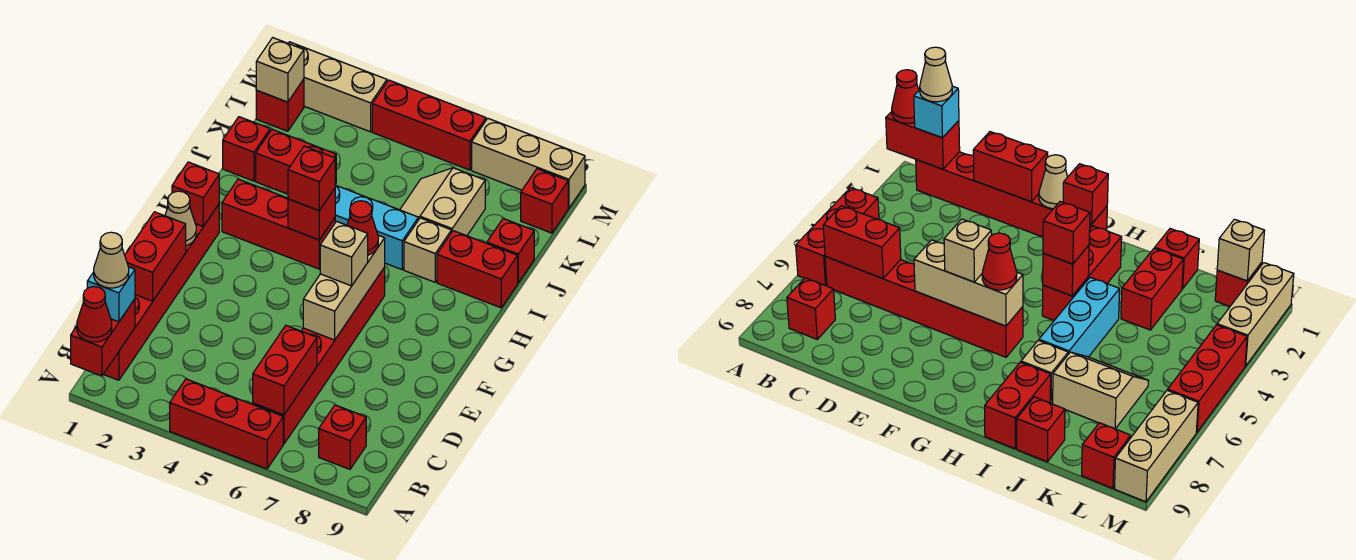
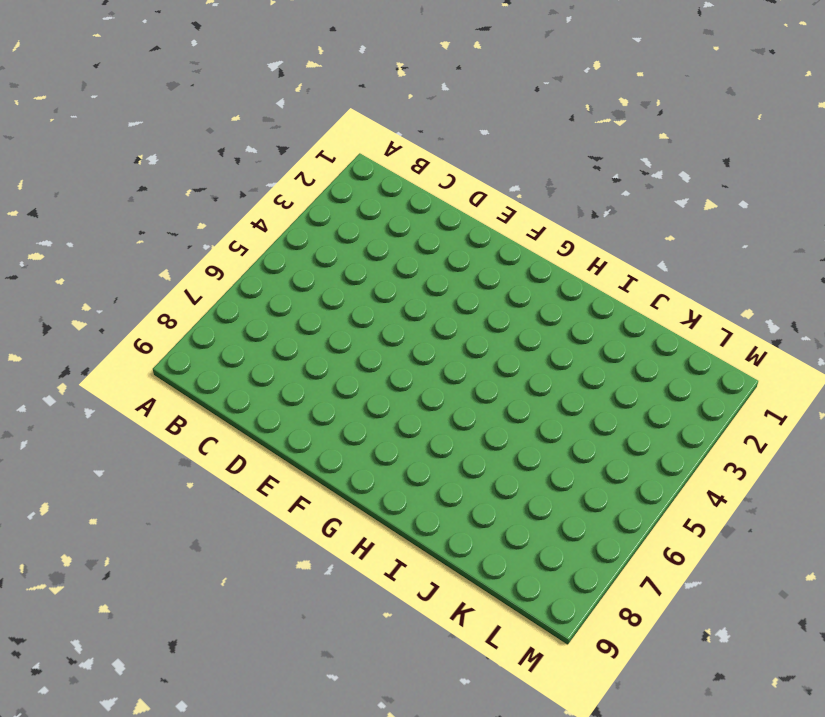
none -> red brick A4:A6 level 1
none -> red brick B1:G1 level 1
none -> red brick B6:G6 level 1
none -> red brick B8 level 1

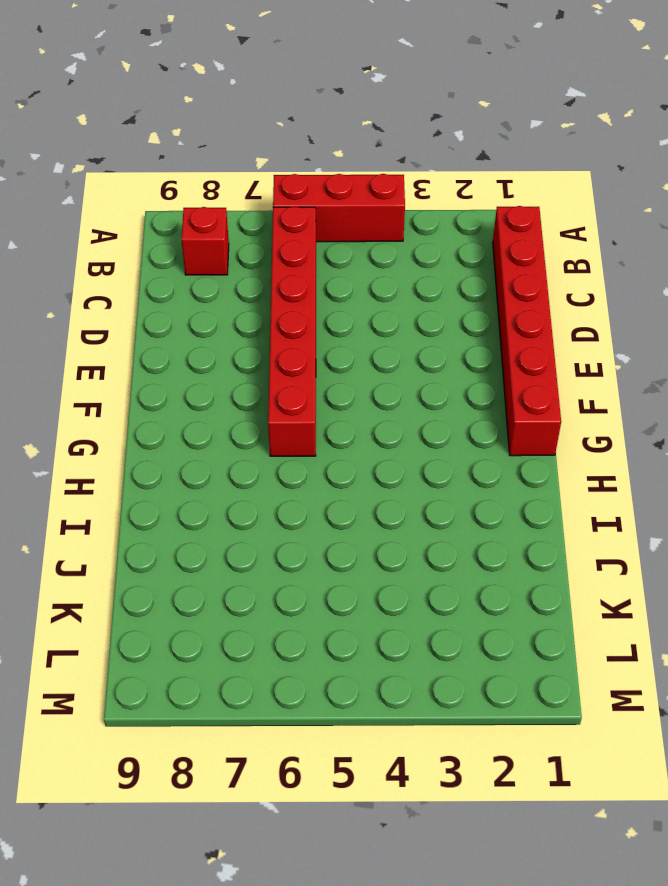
none -> red brick H2:H4 level 1
none -> cyan brick I4:I6 level 1
none -> tan brick I7 level 1
none -> red brick I8:I9 level 1

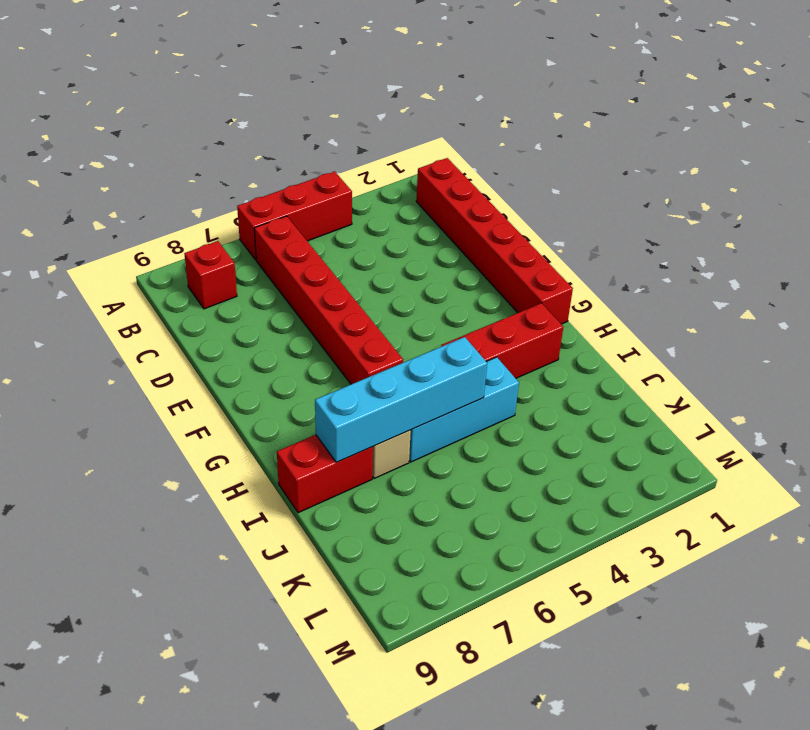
cyan brick I5:I8 level 2 -> none
none -> red brick J1 level 1
none -> red brick J2:J3 level 1
none -> tan slope J6:K7 level 1 top 7
none -> red brick J9 level 1

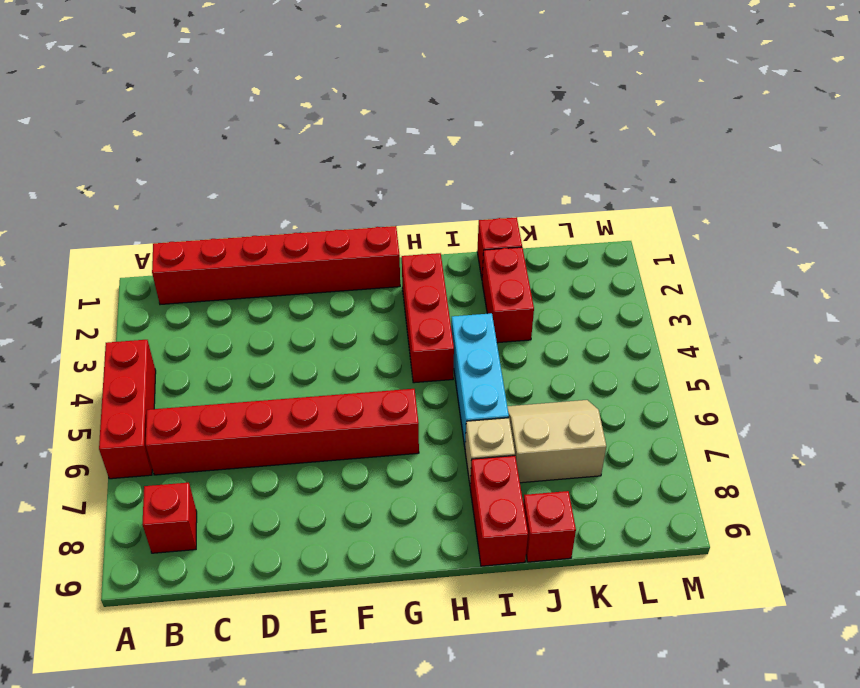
none -> red brick L1 level 1
none -> red brick L9 level 1
none -> tan brick M1:M3 level 1
none -> red brick M4:M6 level 1

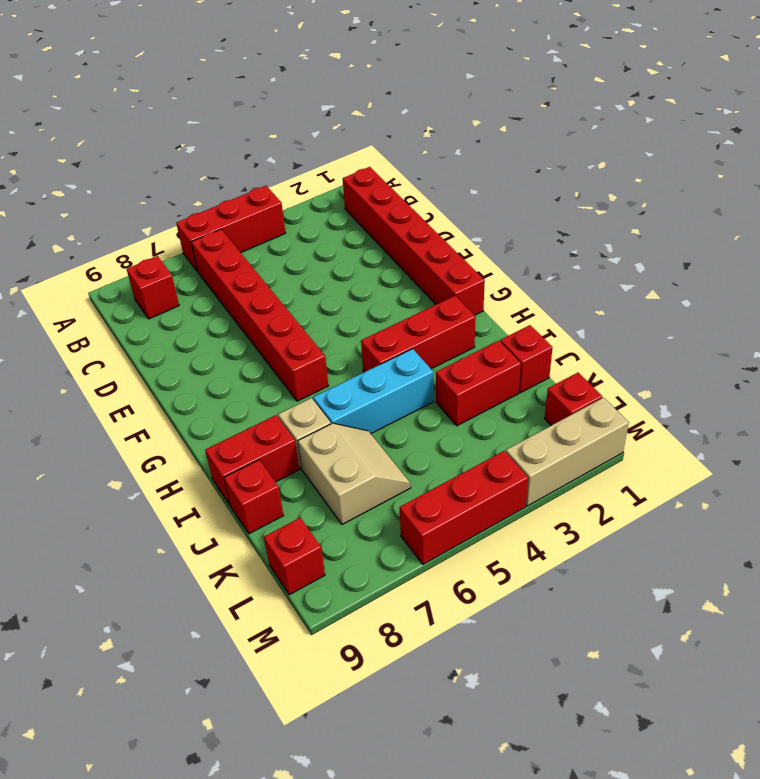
none -> tan brick M7:M9 level 1
none -> red brick A1:B1 level 2
none -> red brick B6:C6 level 2
none -> red brick D1:E1 level 2

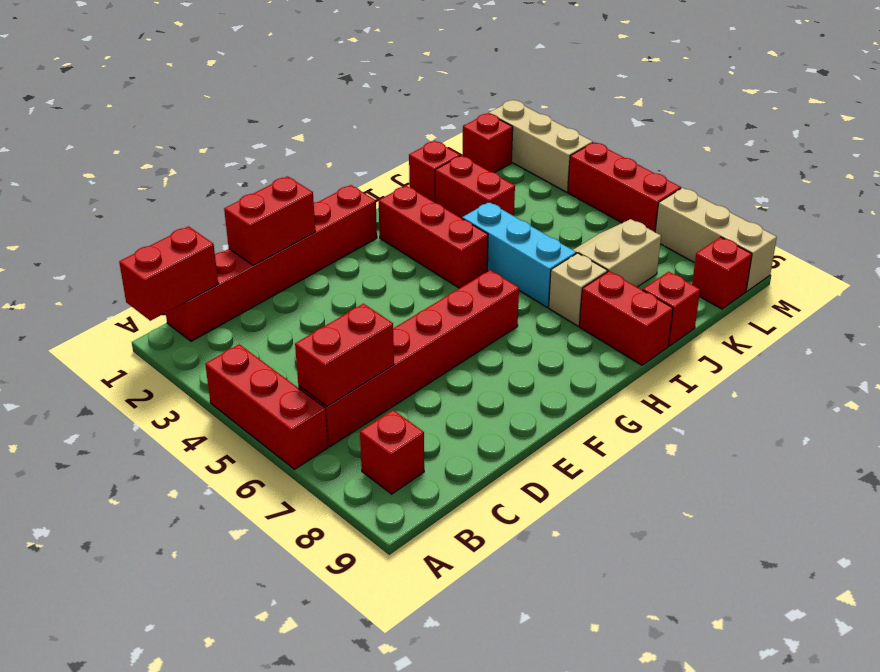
none -> tan brick E6:G6 level 2
none -> tan cone F1 level 2
none -> red brick G1 level 2
none -> red brick H4 level 2

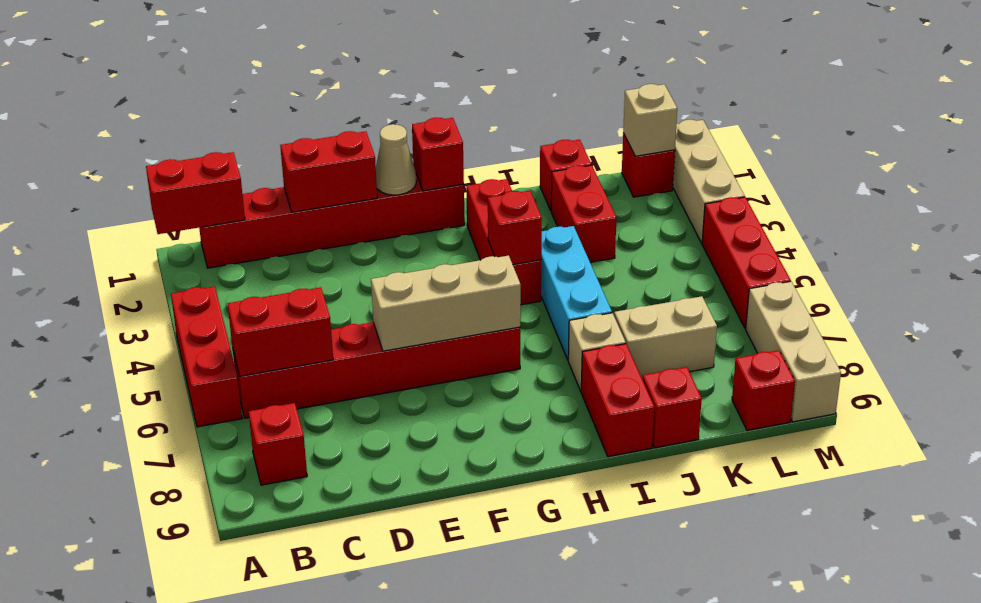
none -> red cone A1 level 3
none -> cyan brick B1 level 3
none -> tan brick F6 level 3
none -> red cone G6 level 3

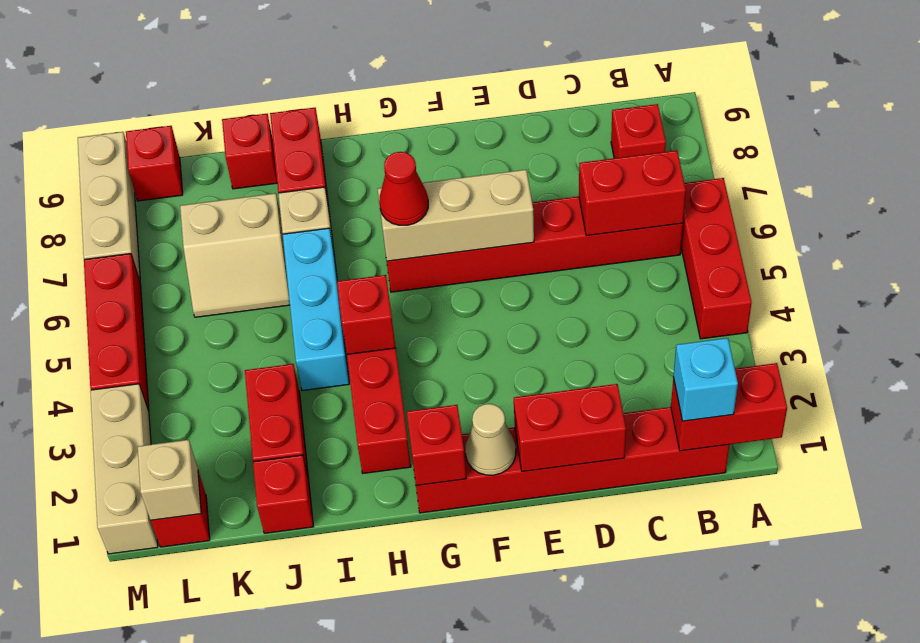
none -> red cone A1 level 3
none -> tan brick F6 level 3
none -> red brick H4 level 3
none -> tan cone B1 level 4

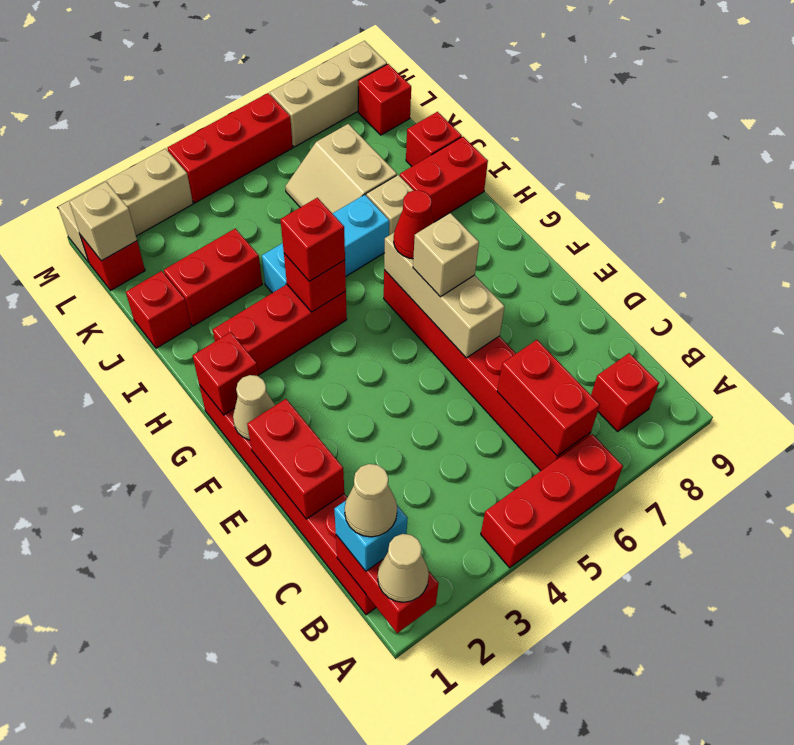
tan cone A1 level 3 -> red cone A1 level 3

